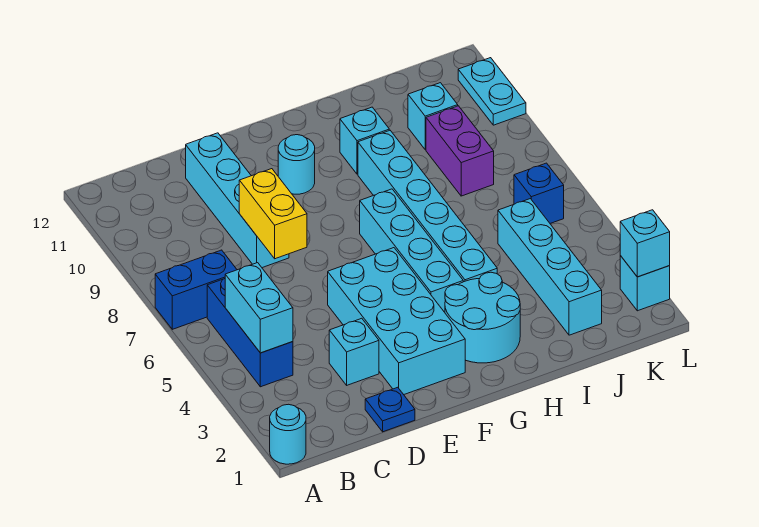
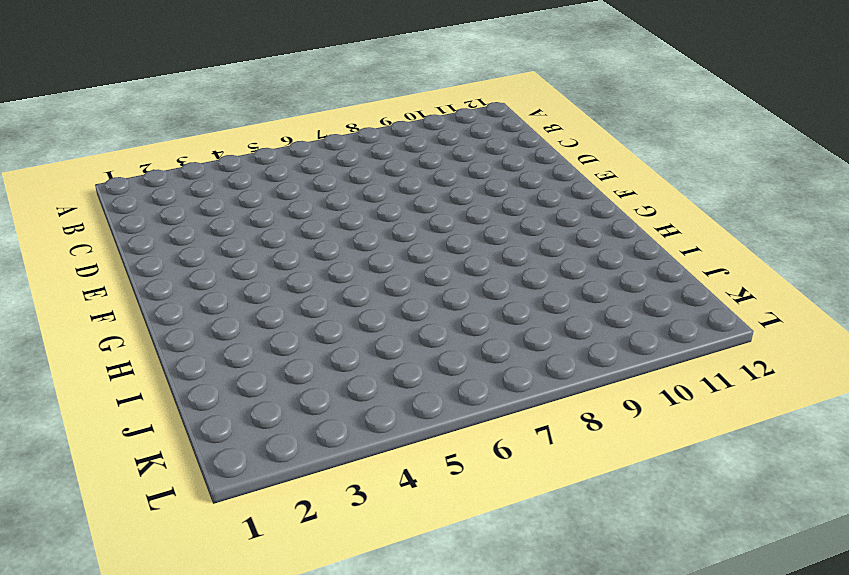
none -> cyan round brick A1 level 1
none -> blue brick A7:B7 level 1
none -> blue brick B4:B6 level 1

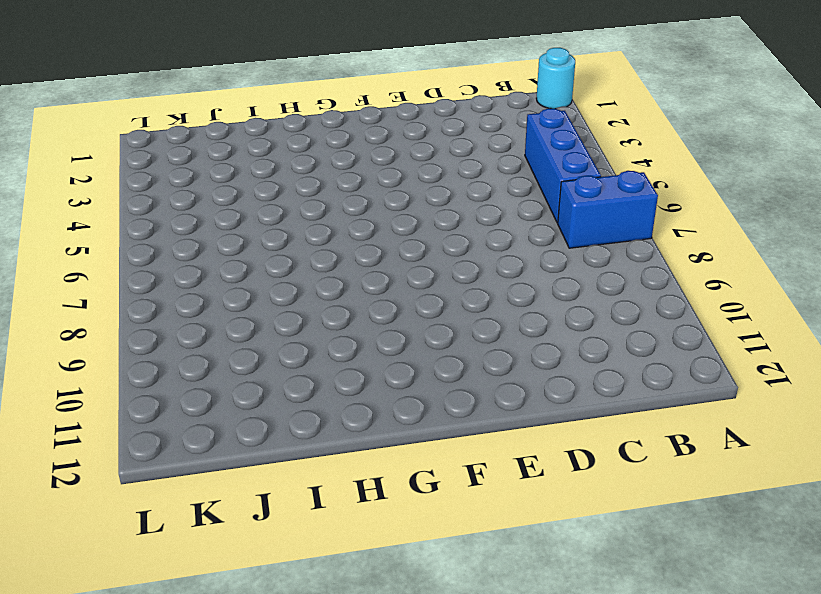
none -> blue plate D1 level 1
none -> cyan brick D3 level 1
none -> cyan brick D8:D11 level 1

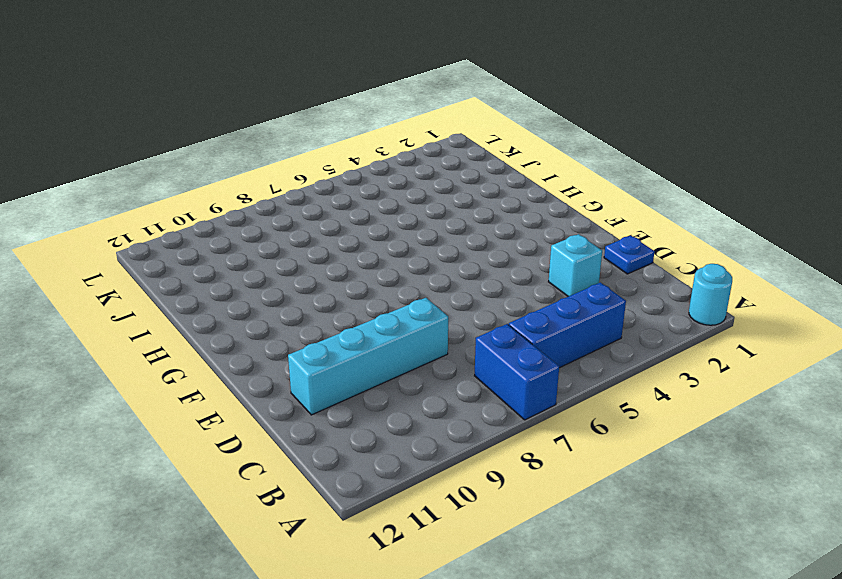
none -> cyan brick E2:F5 level 1
none -> cyan round brick F10 level 1
none -> cyan round brick G2:H3 level 1

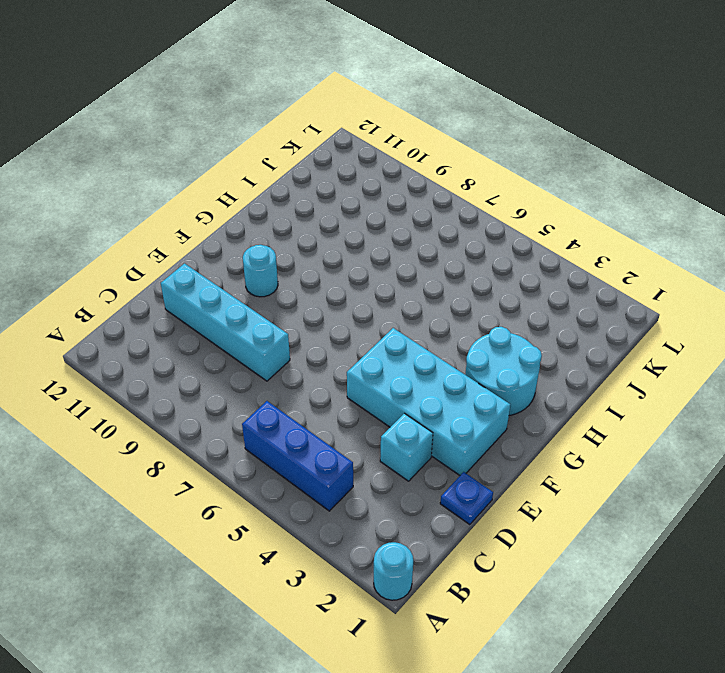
none -> blue brick A7:B7 level 1
none -> cyan brick G4:G7 level 1
none -> cyan brick H4:H9 level 1

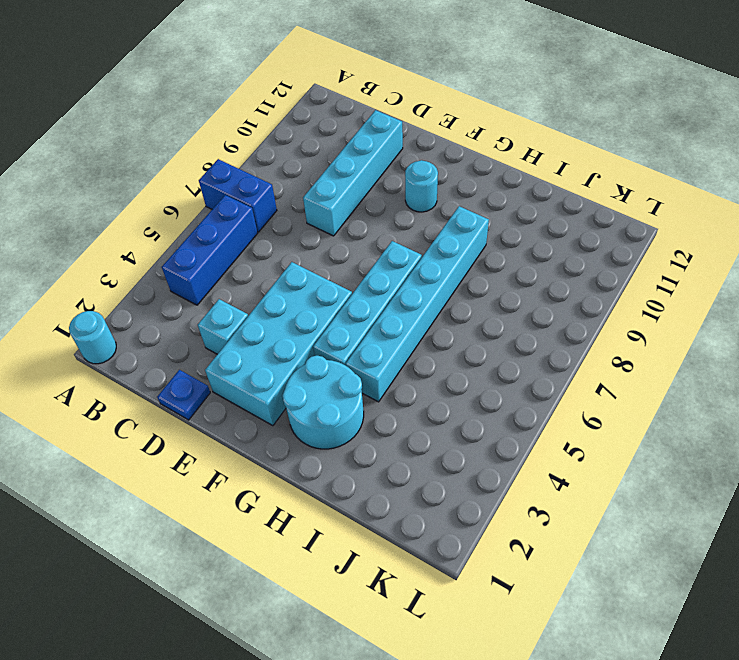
none -> cyan brick H10 level 1
none -> cyan brick J2:J5 level 1
none -> purple brick J8:J9 level 1

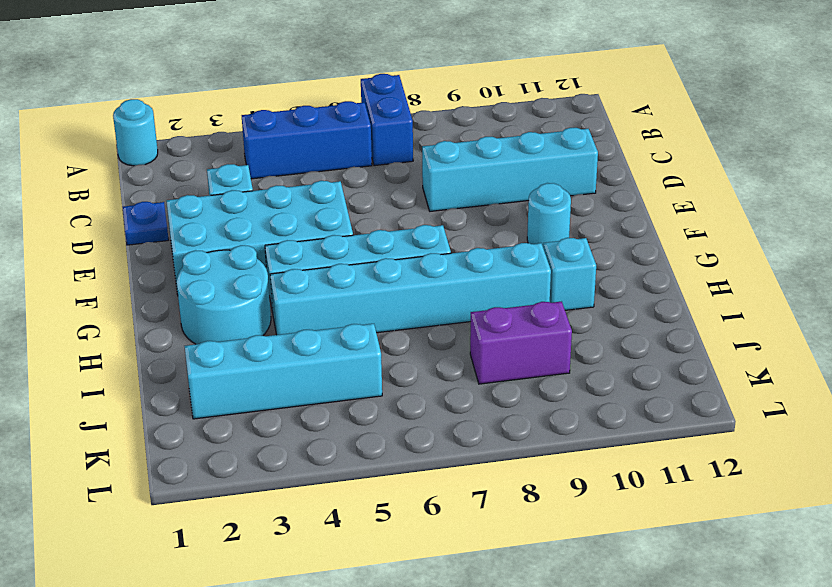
none -> cyan brick J10 level 1
none -> blue brick K6 level 1
none -> cyan brick L2 level 1

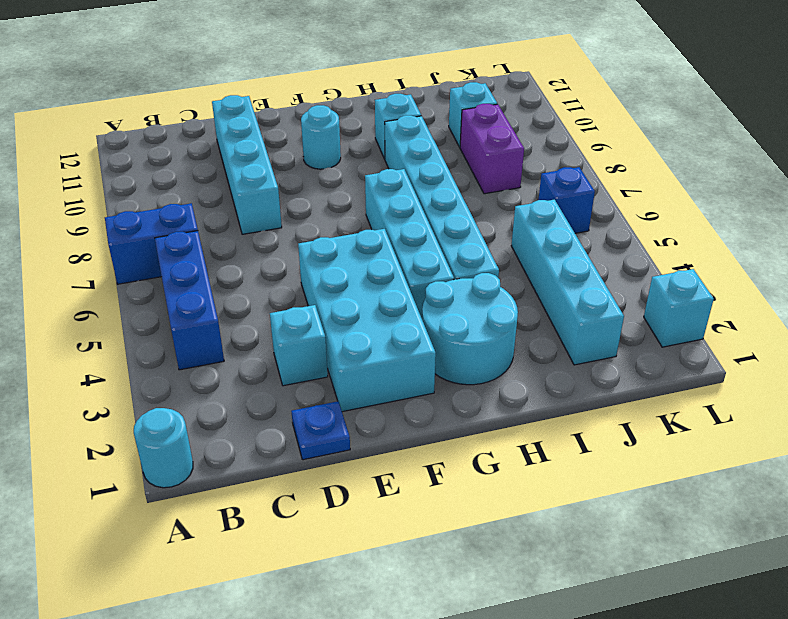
none -> cyan plate L10:L11 level 1
none -> cyan brick B4:B5 level 2
none -> yellow brick D7:D8 level 2

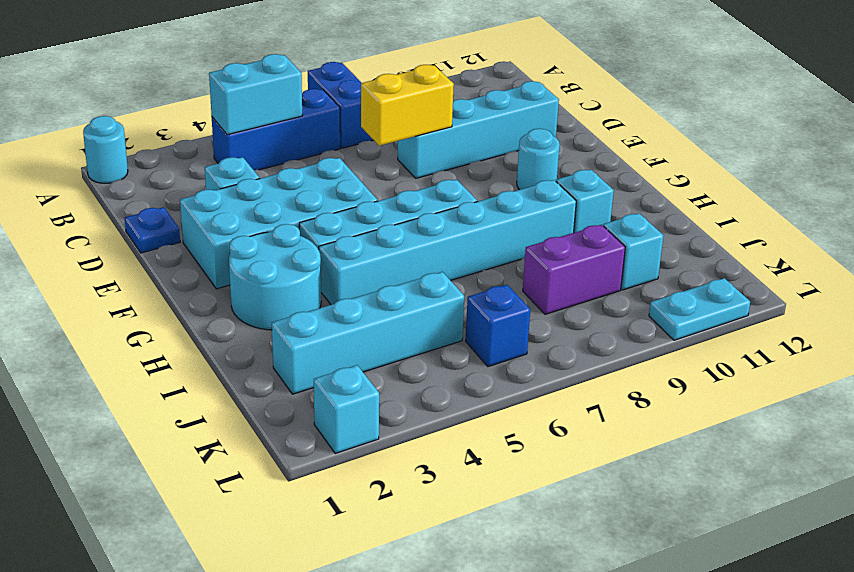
none -> cyan brick L2 level 2

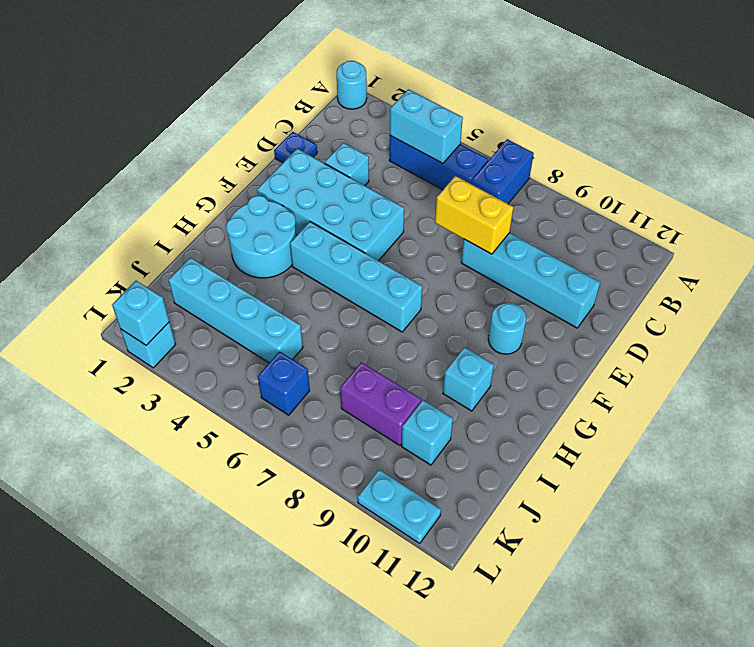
none -> cyan brick H4:H9 level 1

